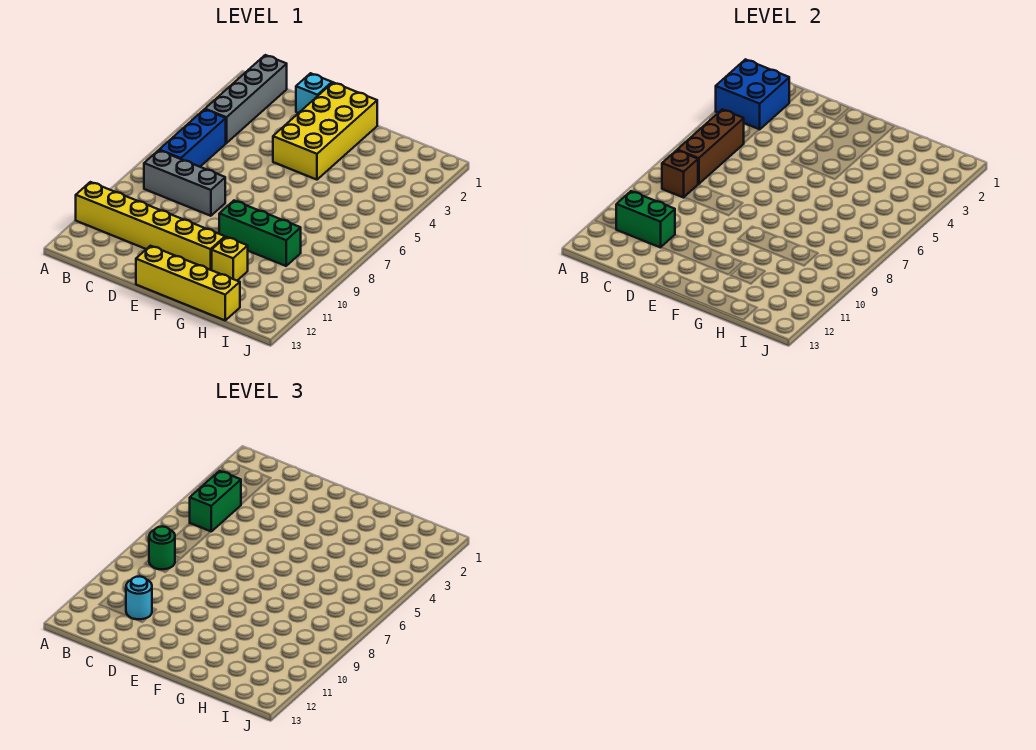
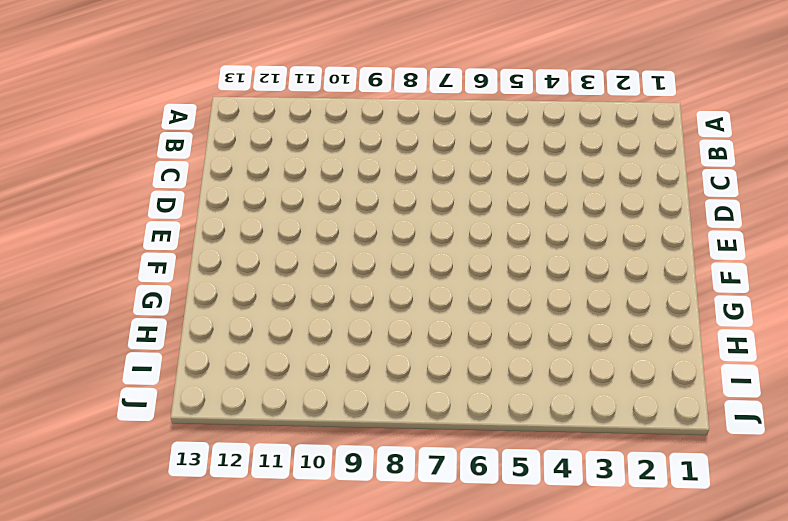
none -> yellow brick A11:F11 level 1
none -> grey brick B1:B4 level 1
none -> blue brick B5:B7 level 1

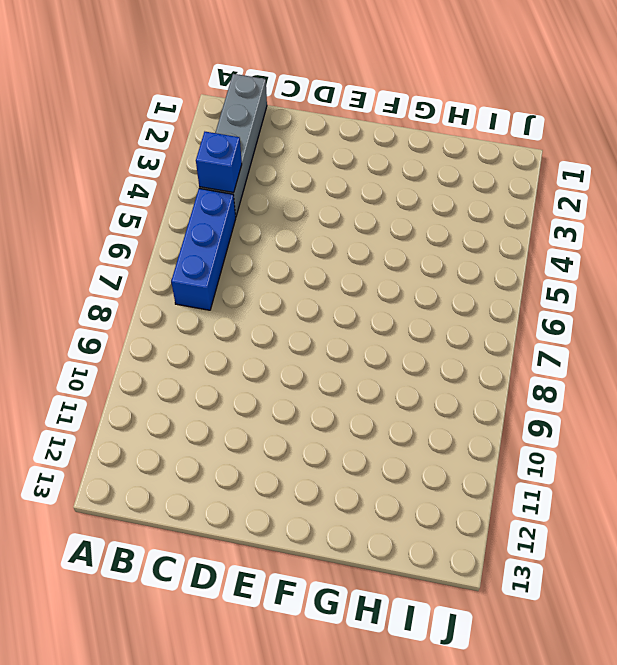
blue brick B4 level 2 -> none
none -> yellow brick A11:F11 level 1
none -> grey brick B8:D8 level 1
none -> cyan brick D1 level 1

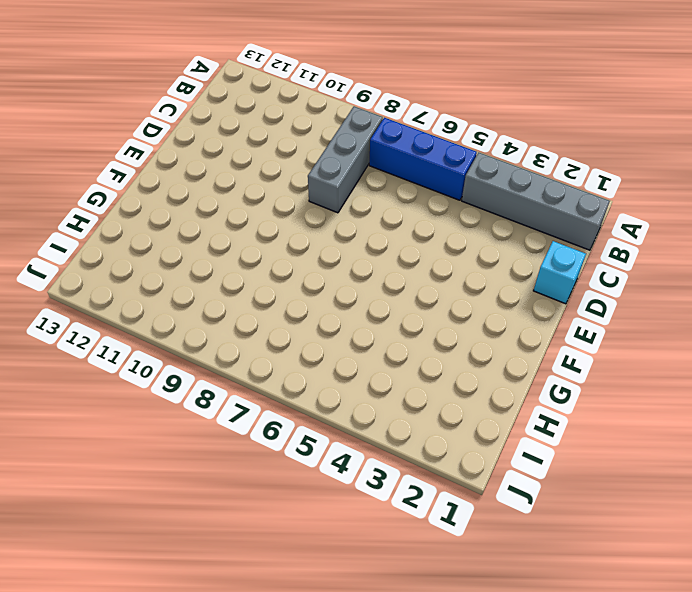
none -> yellow brick A11:F11 level 1
none -> yellow brick E1:F4 level 1
none -> yellow brick E13:H13 level 1

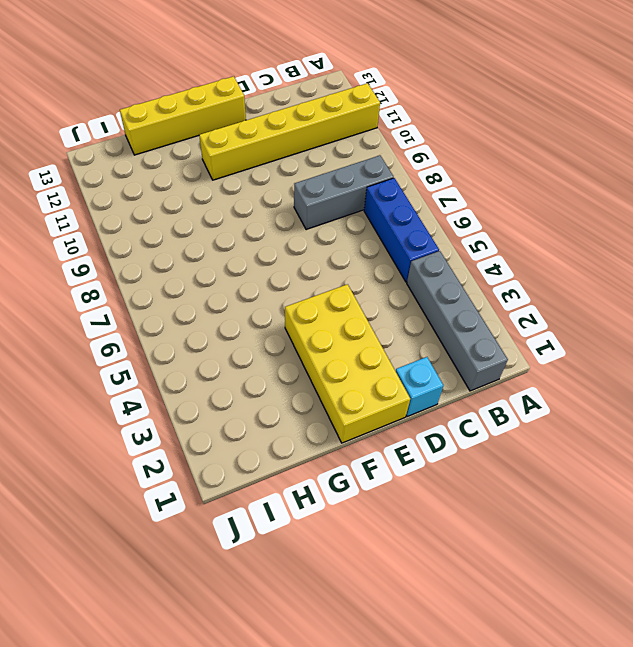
none -> green brick F9:H9 level 1
none -> yellow brick G11 level 1
none -> blue brick A2:B3 level 2

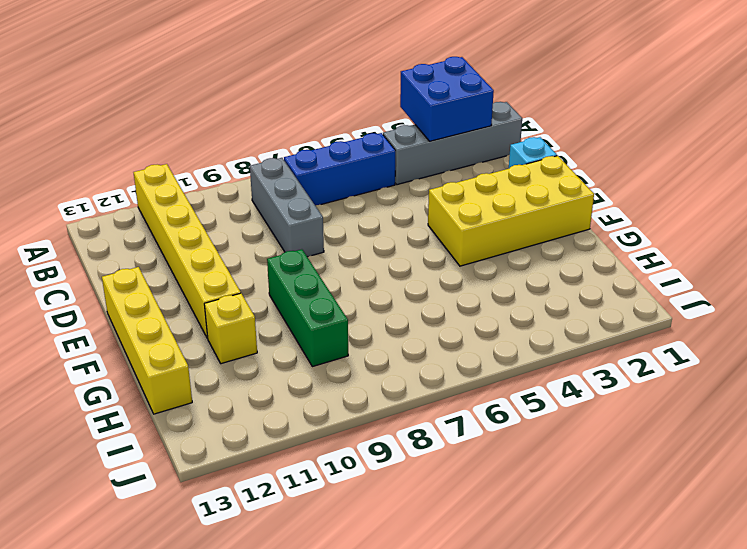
none -> brown brick B5:B7 level 2
none -> brown brick B8 level 2
none -> green brick B11:C11 level 2

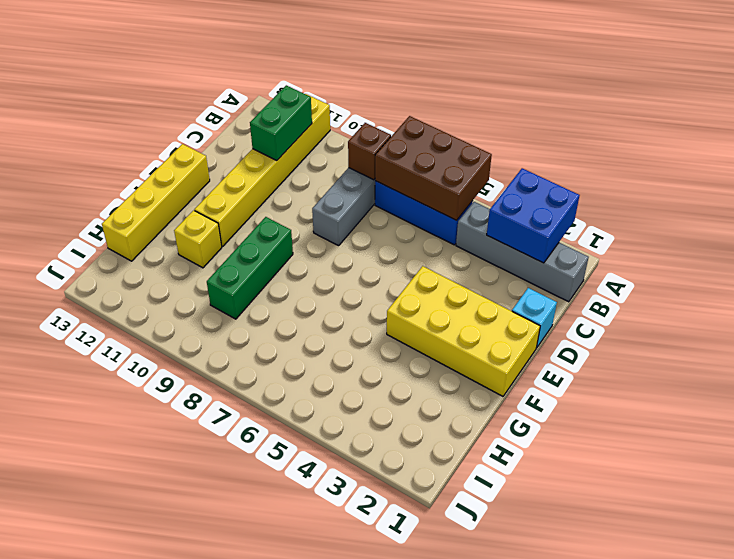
brown brick A5:B7 level 2 -> brown brick B5:B7 level 2
none -> green brick B4:B5 level 3
none -> green round brick B8 level 3
none -> cyan round brick C11 level 3

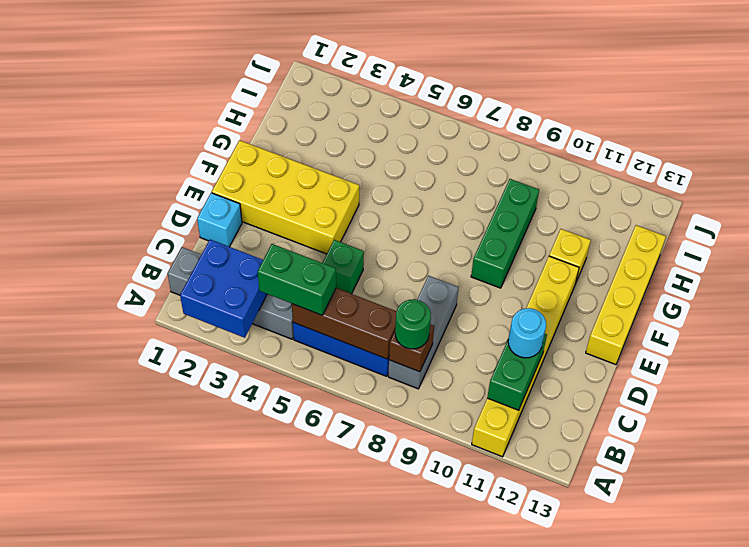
green brick D5 level 1 -> none

